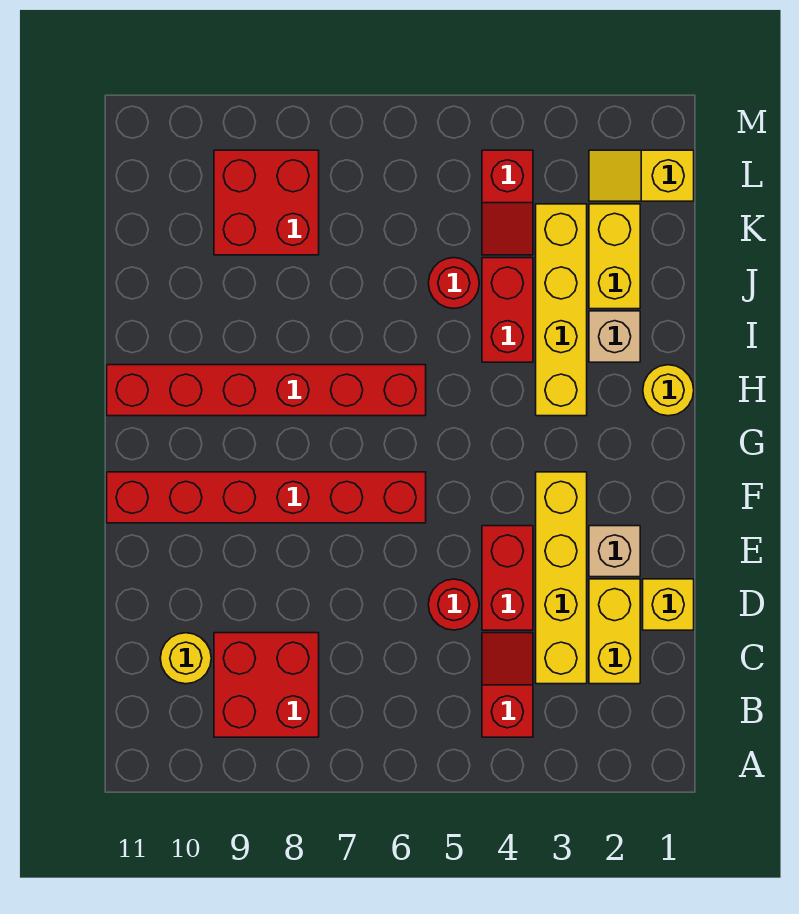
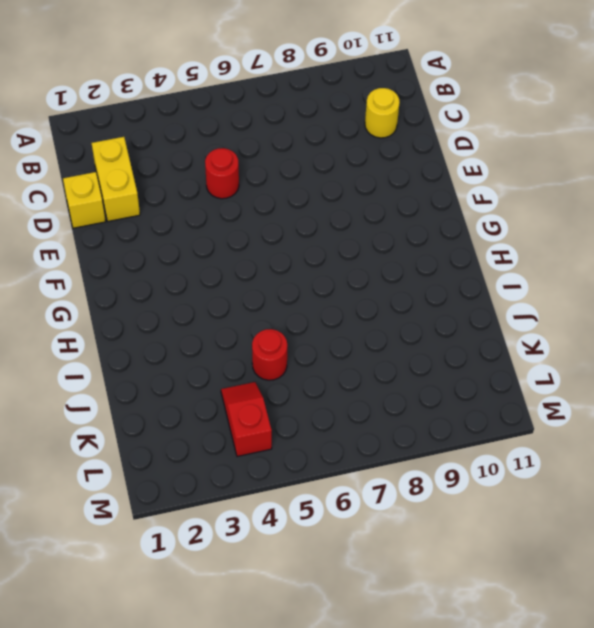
none -> red slope B4:C4 level 1 top B
none -> red brick B8:C9 level 1
none -> yellow brick C3:F3 level 1

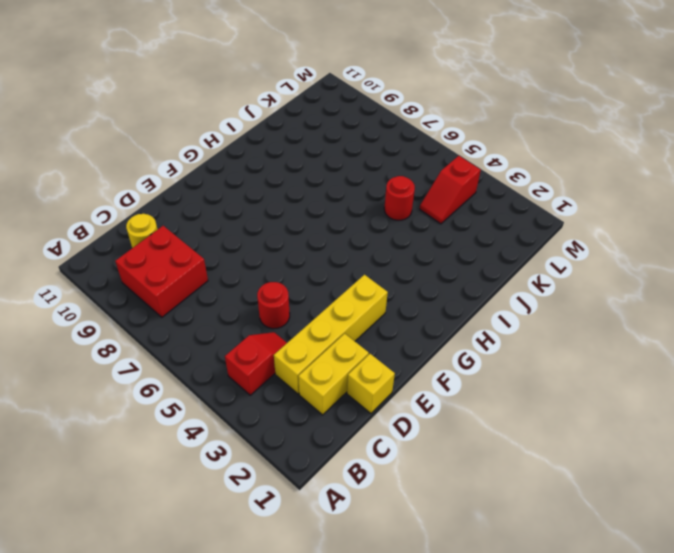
none -> red brick D4:E4 level 1
none -> tan brick E2 level 1
none -> red brick F6:F11 level 1

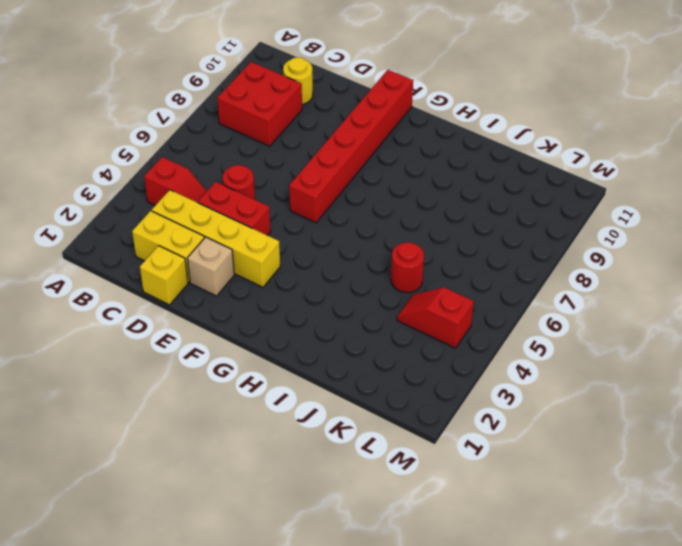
none -> yellow round brick H1 level 1
none -> yellow brick H3:K3 level 1
none -> red brick H6:H11 level 1

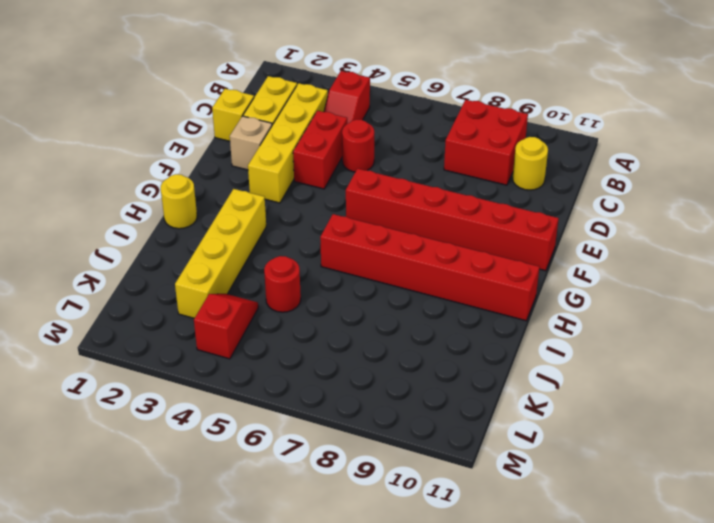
none -> tan brick I2 level 1
none -> red brick I4:J4 level 1
none -> yellow brick J2:K2 level 1

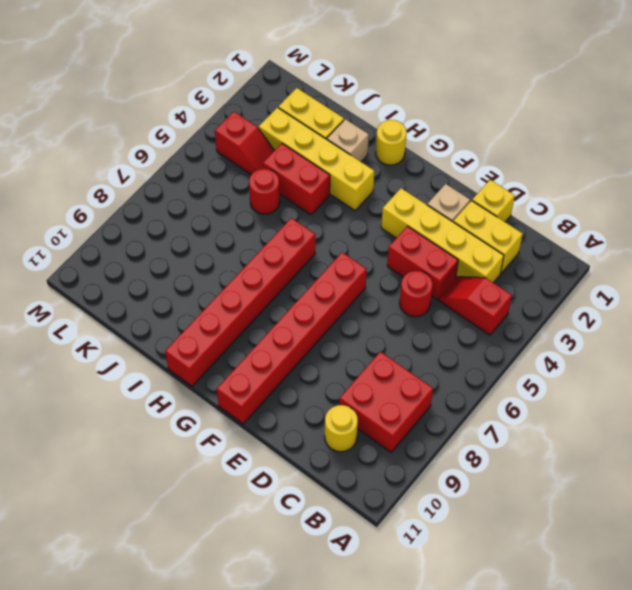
none -> red brick K8:L9 level 1
none -> yellow slope L1:L2 level 1 top 1

